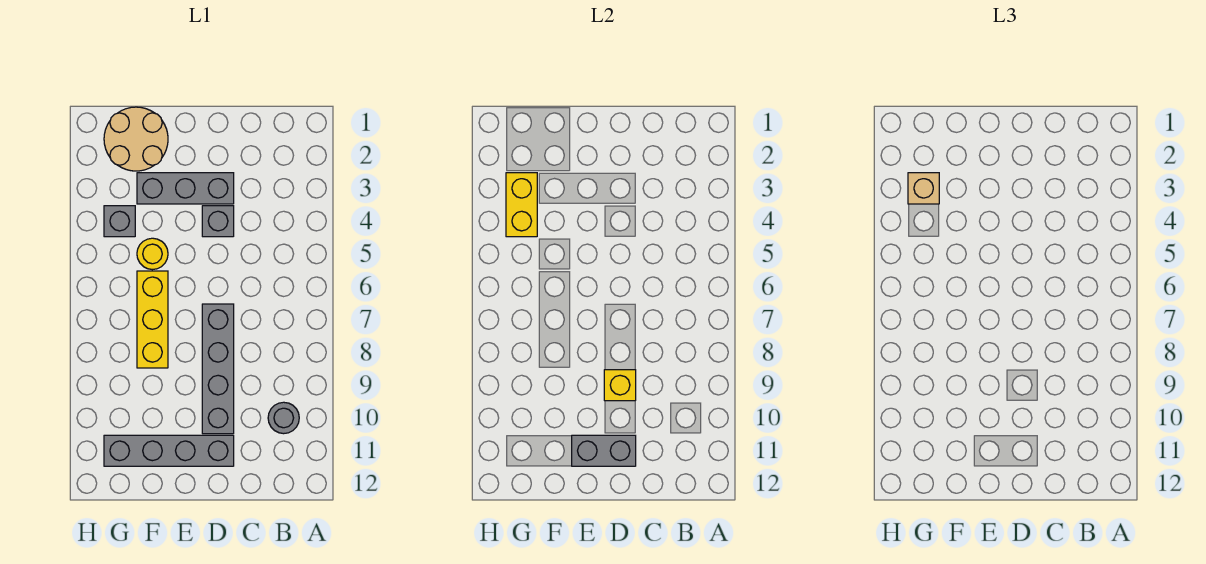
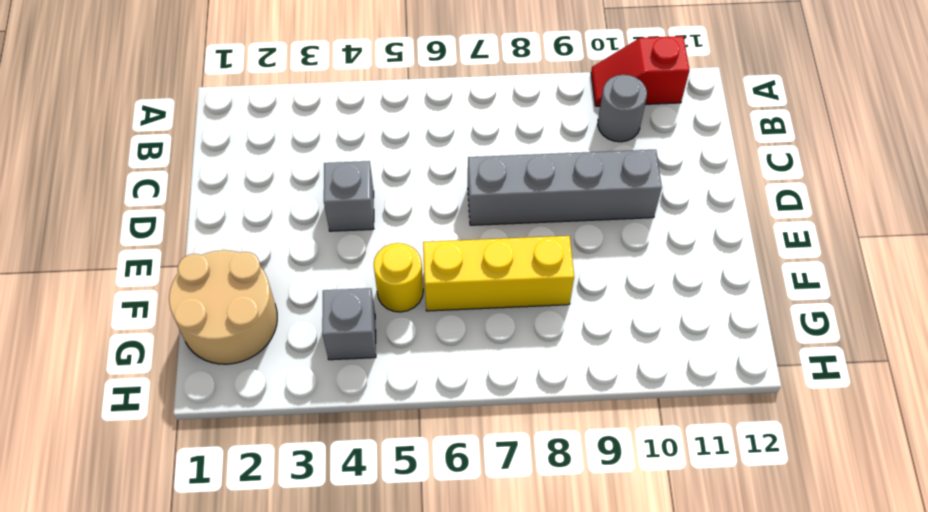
red slope A10:A11 level 1 top 11 -> none
none -> grey brick D3:F3 level 1
none -> grey brick D11:G11 level 1
none -> yellow brick D9 level 2

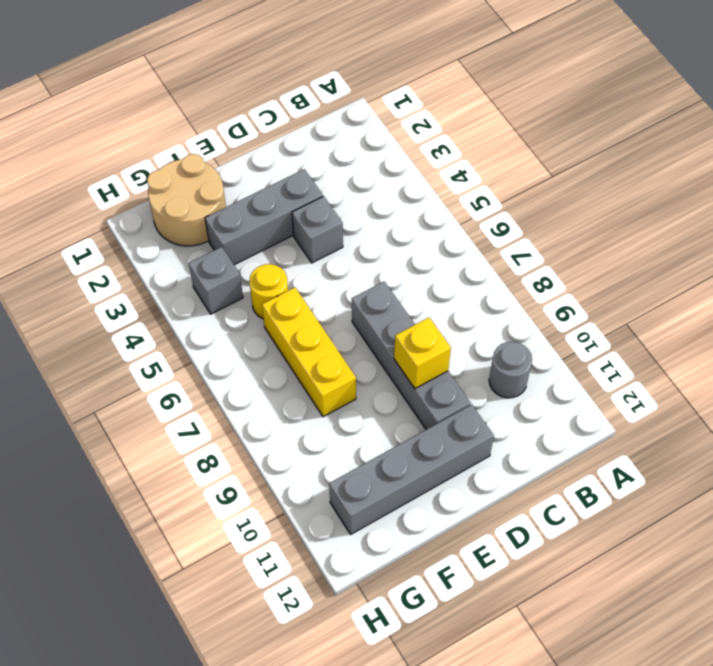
none -> grey brick D11:E11 level 2
none -> yellow brick G3:G4 level 2
none -> tan brick G3 level 3

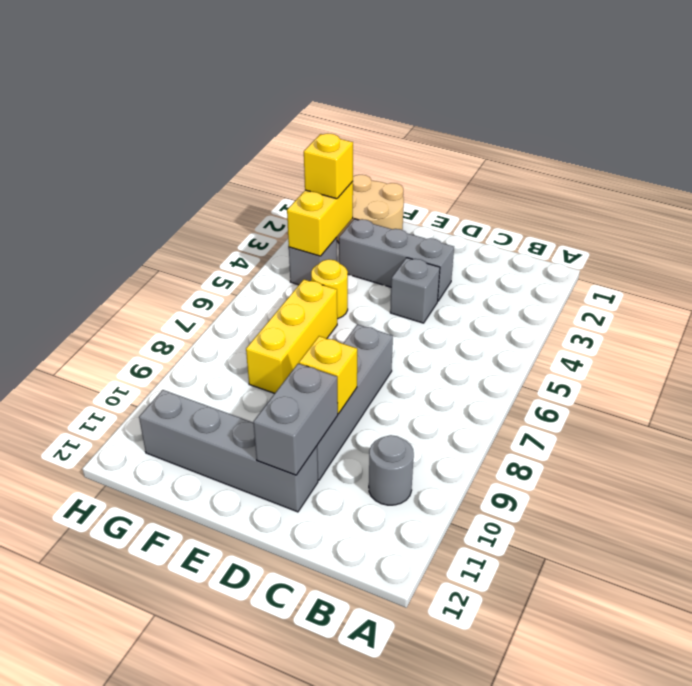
grey brick D10:D11 level 2 -> grey brick D11:E11 level 2
yellow brick G3 level 3 -> tan brick G3 level 3

